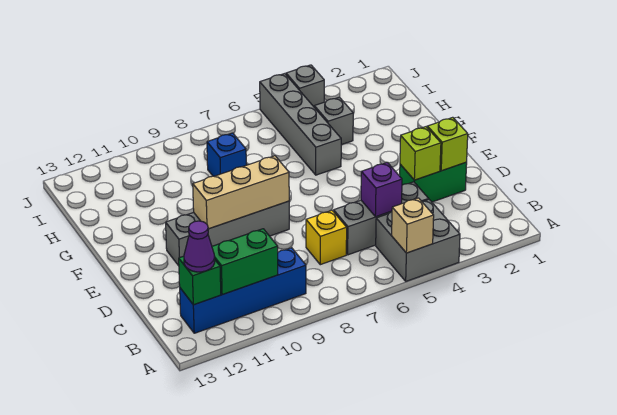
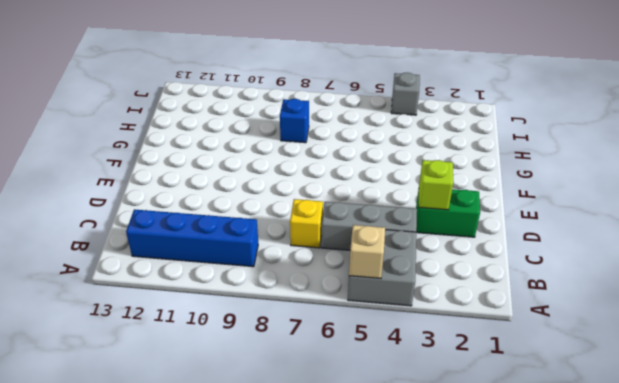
none -> grey brick E8:E11 level 1
none -> grey brick G5:J5 level 1
none -> grey brick H4 level 1

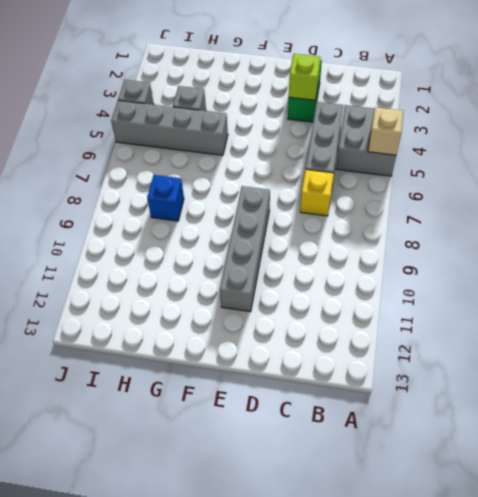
none -> blue brick B9:B12 level 1
none -> green brick B10:B11 level 2
none -> green brick B12 level 2

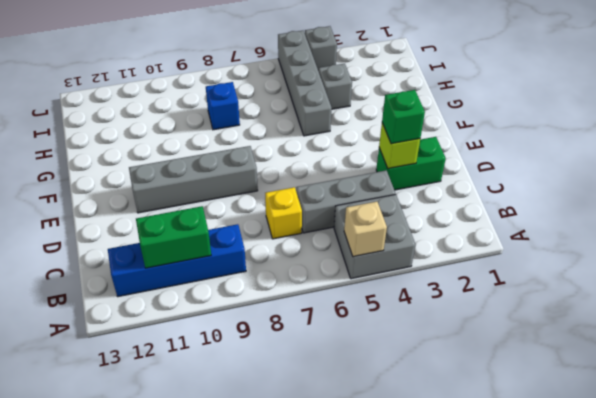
green brick D3 level 3 -> green brick B12 level 2
none -> purple brick C5 level 2
none -> lime brick D2 level 2
none -> tan brick E8:E10 level 2

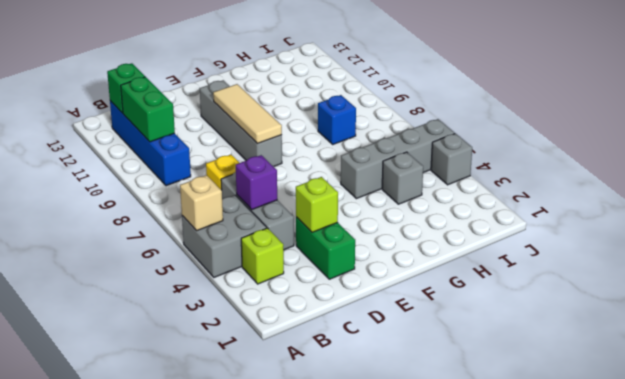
lime brick B3 level 1 -> lime brick D2 level 2
tan tile E8:E10 level 2 -> tan brick E8:E10 level 2
none -> purple cone B12 level 3

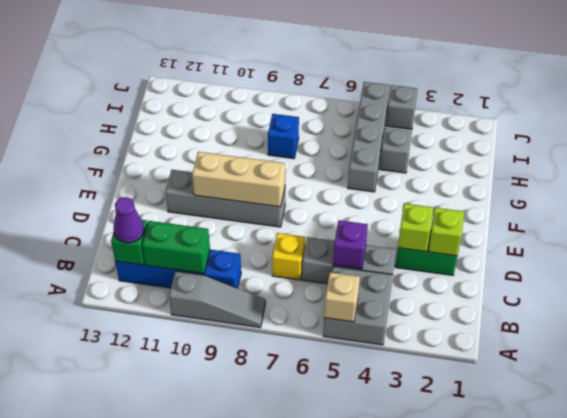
grey slope A8:A10 level 1 top 10 -> none

